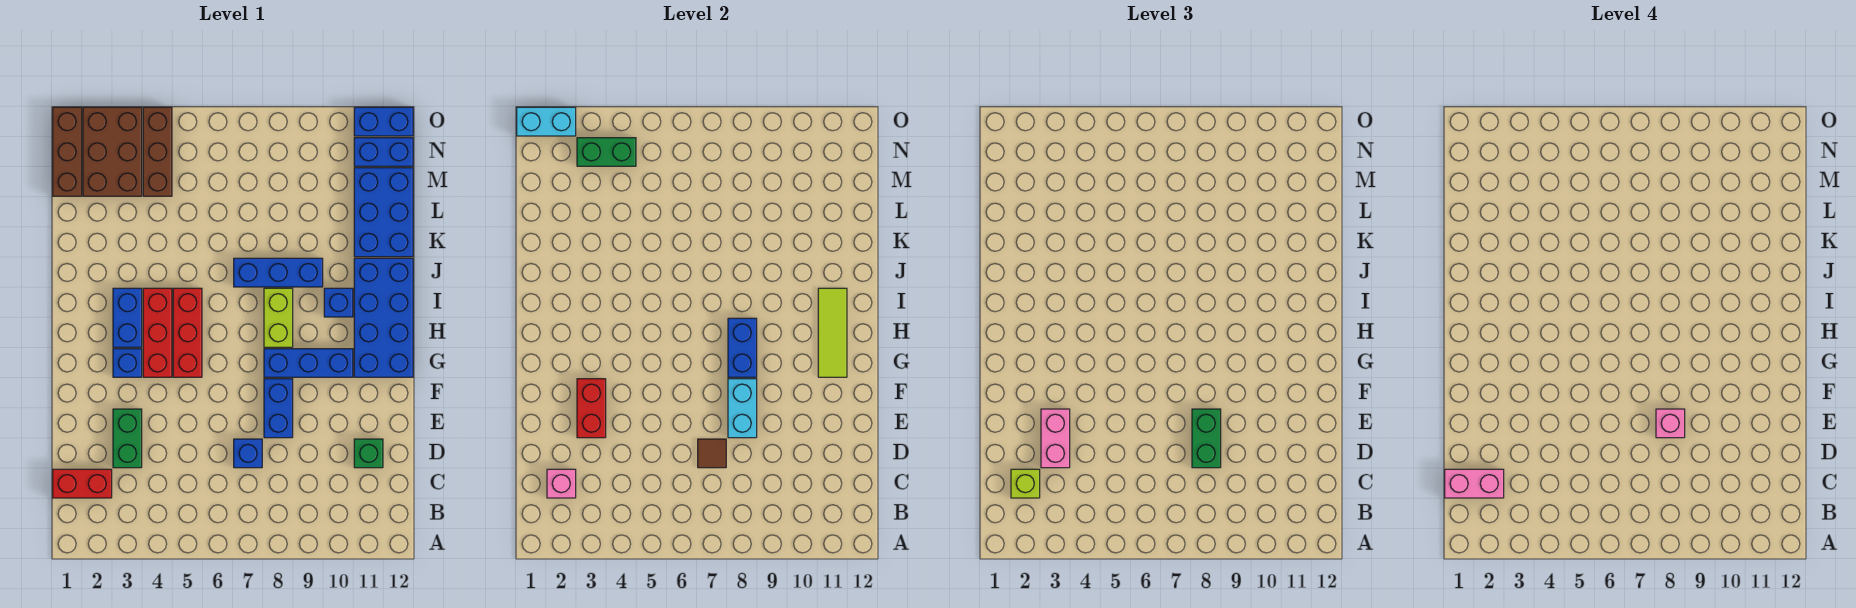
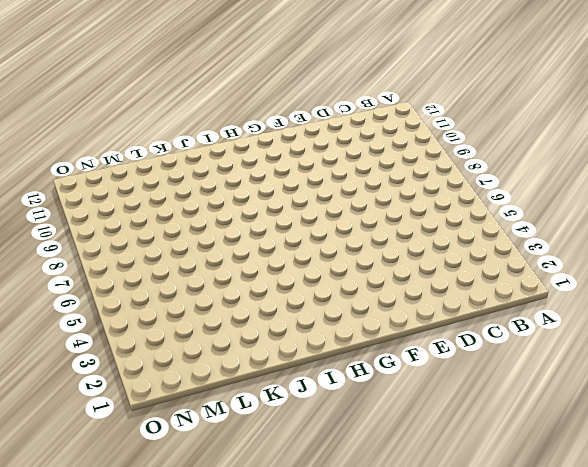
none -> red brick C1:C2 level 1
none -> green brick D3:E3 level 1
none -> blue brick D7 level 1
none -> green brick D11 level 1

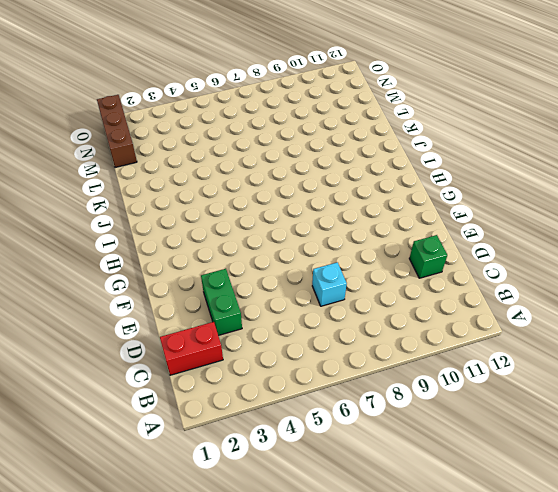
cyan brick D7 level 1 -> blue brick D7 level 1
none -> blue brick E8:F8 level 1
none -> blue brick G3 level 1
none -> red brick G4:I4 level 1
none -> red brick G5:I5 level 1

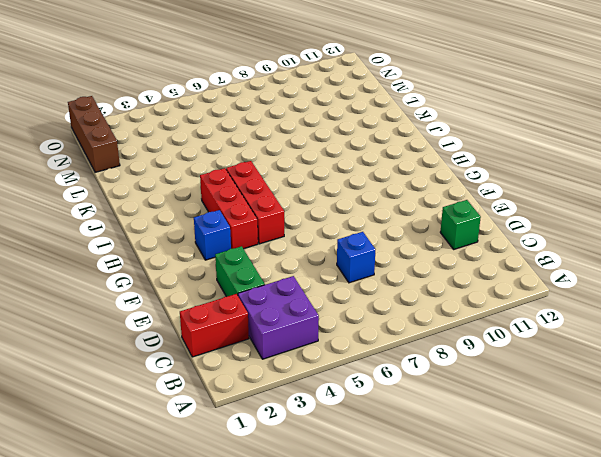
purple brick B3:C4 level 1 -> none
none -> blue brick E8:F8 level 1
none -> blue brick G8:G10 level 1
none -> blue brick G11:J12 level 1
none -> blue brick H3:I3 level 1

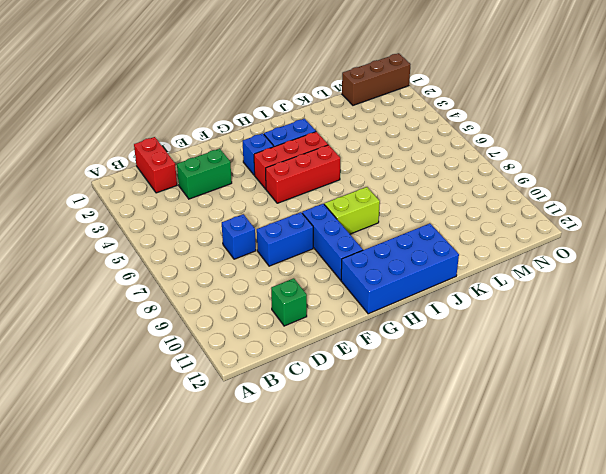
none -> blue brick I10 level 1
none -> blue brick J7:J9 level 1
none -> blue brick K11:M12 level 1
none -> brown brick M2:O3 level 1

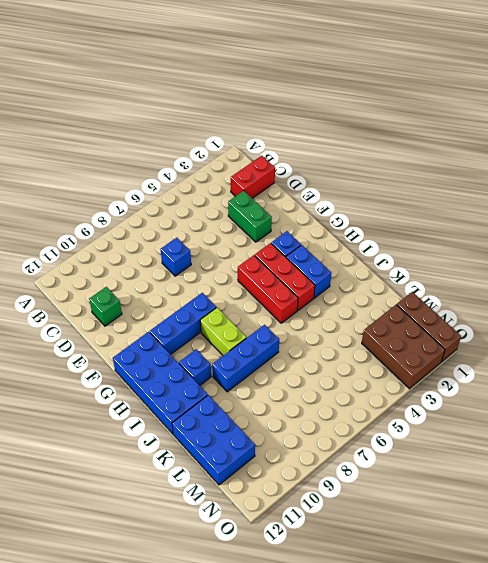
none -> blue brick E8:F8 level 1
none -> brown brick M4:O4 level 1
none -> blue brick N11:N12 level 1
none -> blue brick O11:O12 level 1

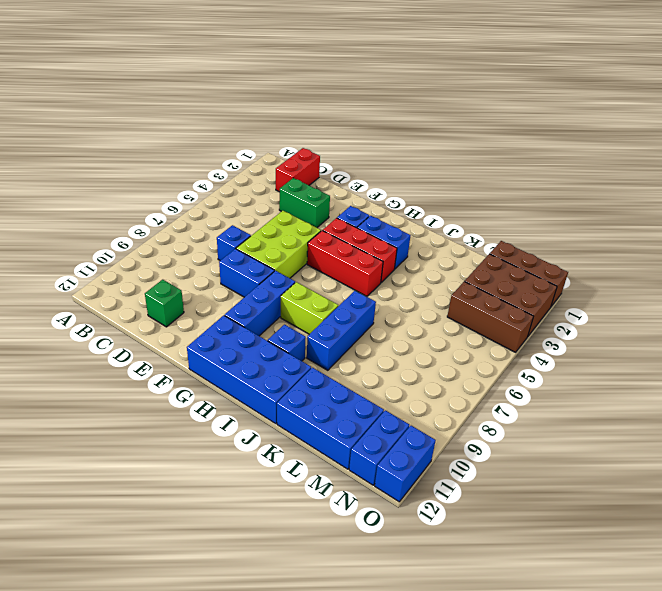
lime brick E5:F7 level 1 -> none
none -> pink brick C2 level 2
none -> brown tile D7 level 2
none -> red brick E3:F3 level 2
none -> cyan brick E8:F8 level 2

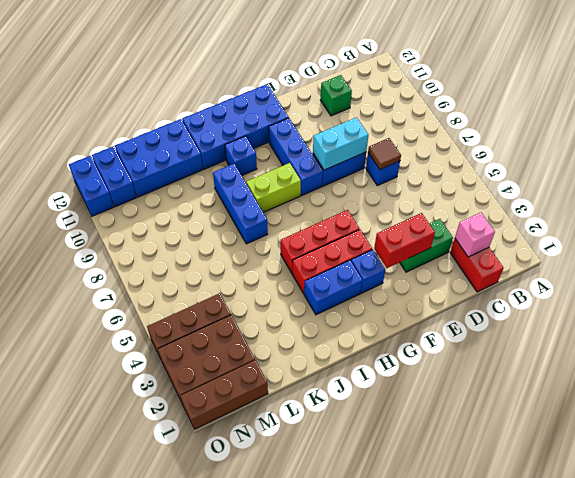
none -> blue brick G8:H8 level 2
none -> lime tile G11:I11 level 2
none -> green brick N3:N4 level 2
none -> cyan brick O1:O2 level 2

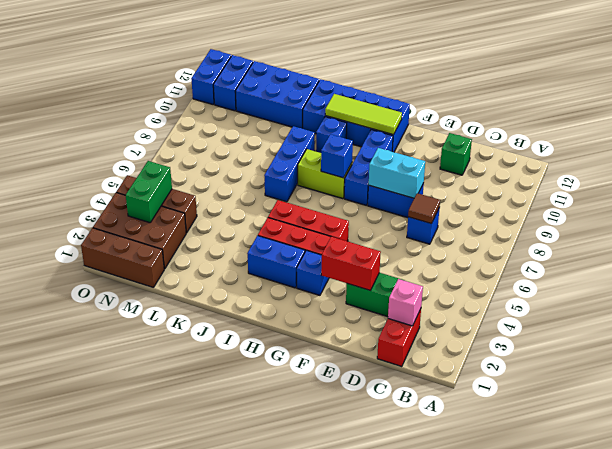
blue brick H8 level 2 -> blue brick G8:H8 level 2
none -> cyan brick O1:O2 level 2
none -> lime brick C2 level 3
none -> pink brick D3:E3 level 3
none -> green brick D8:E8 level 3

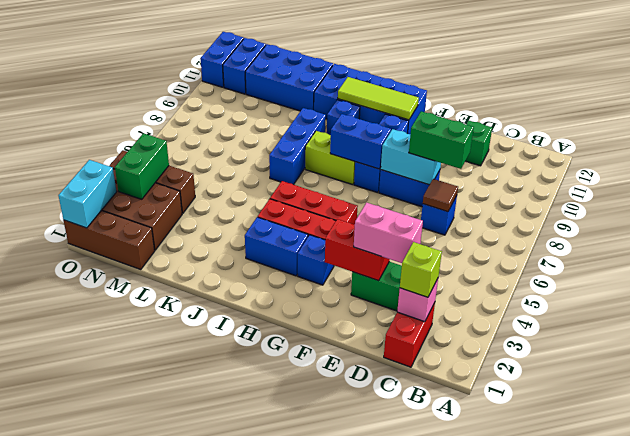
none -> pink brick C1:C2 level 4
none -> pink brick E8 level 4

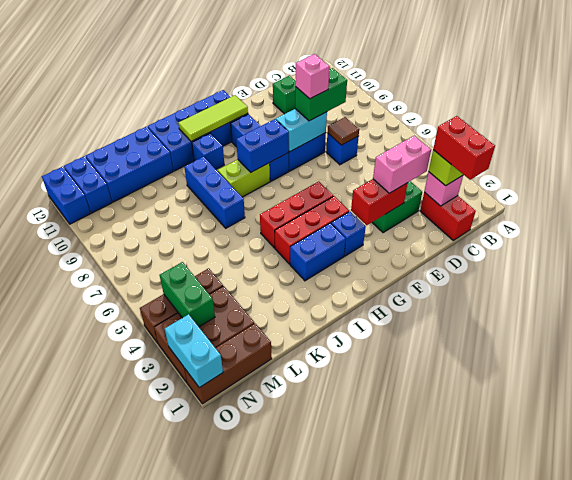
red brick C1:C2 level 4 -> pink brick C1:C2 level 4

